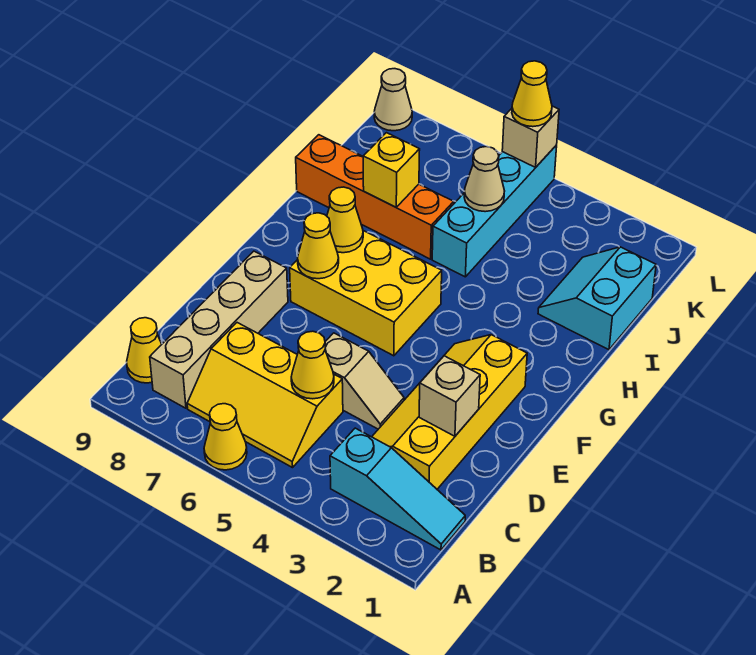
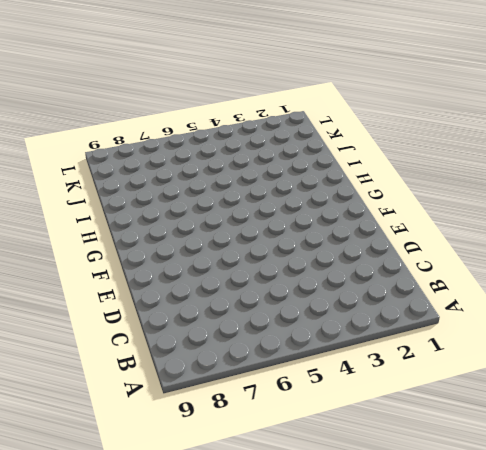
none -> yellow cone A6 level 1
none -> cyan slope B1:B3 level 1 top 3
none -> yellow slope B5:C7 level 1 top C

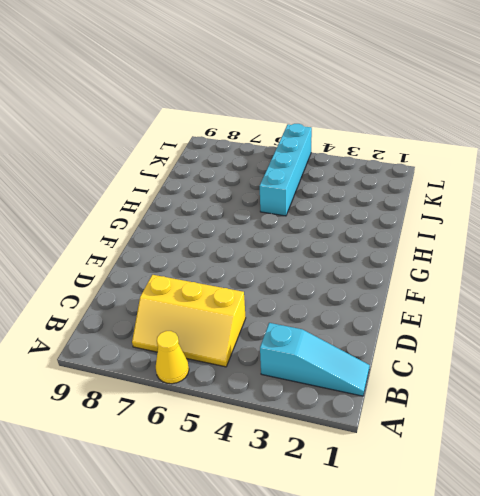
none -> tan brick B8:E8 level 1
none -> yellow cone B9 level 1
none -> yellow slope C2:F3 level 1 top 2

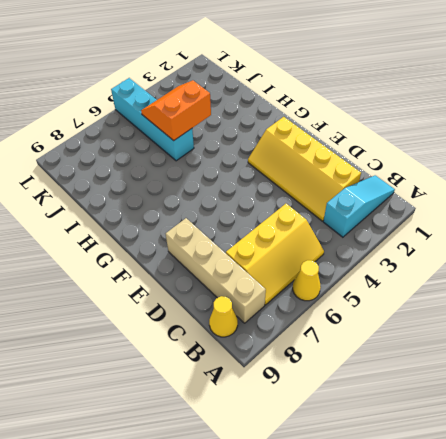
orange slope I4:J5 level 2 top I -> tan cone J5 level 2
none -> tan slope D4:D5 level 1 top 5
none -> yellow brick F5:G7 level 1
none -> cyan slope I1:J2 level 1 top 1

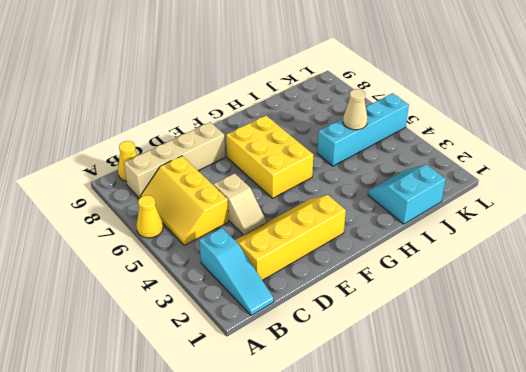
none -> orange brick I6:I9 level 1
none -> tan cone L9 level 1
none -> yellow cone C5 level 2

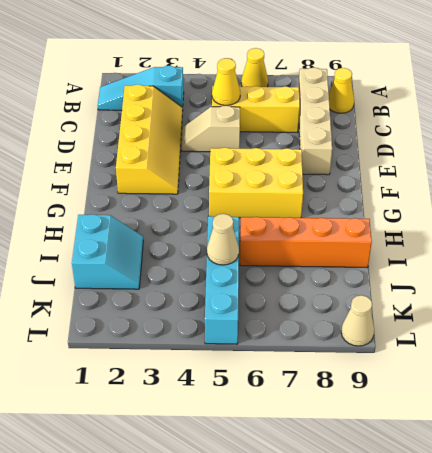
none -> tan brick D2 level 2
none -> yellow cone F7 level 2
none -> yellow cone G7 level 2

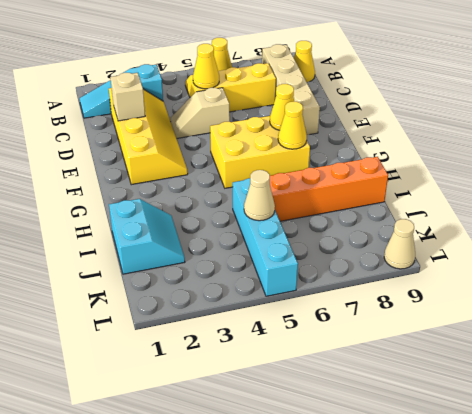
none -> yellow brick I7 level 2
none -> tan brick L5 level 2
none -> yellow cone L5 level 3

